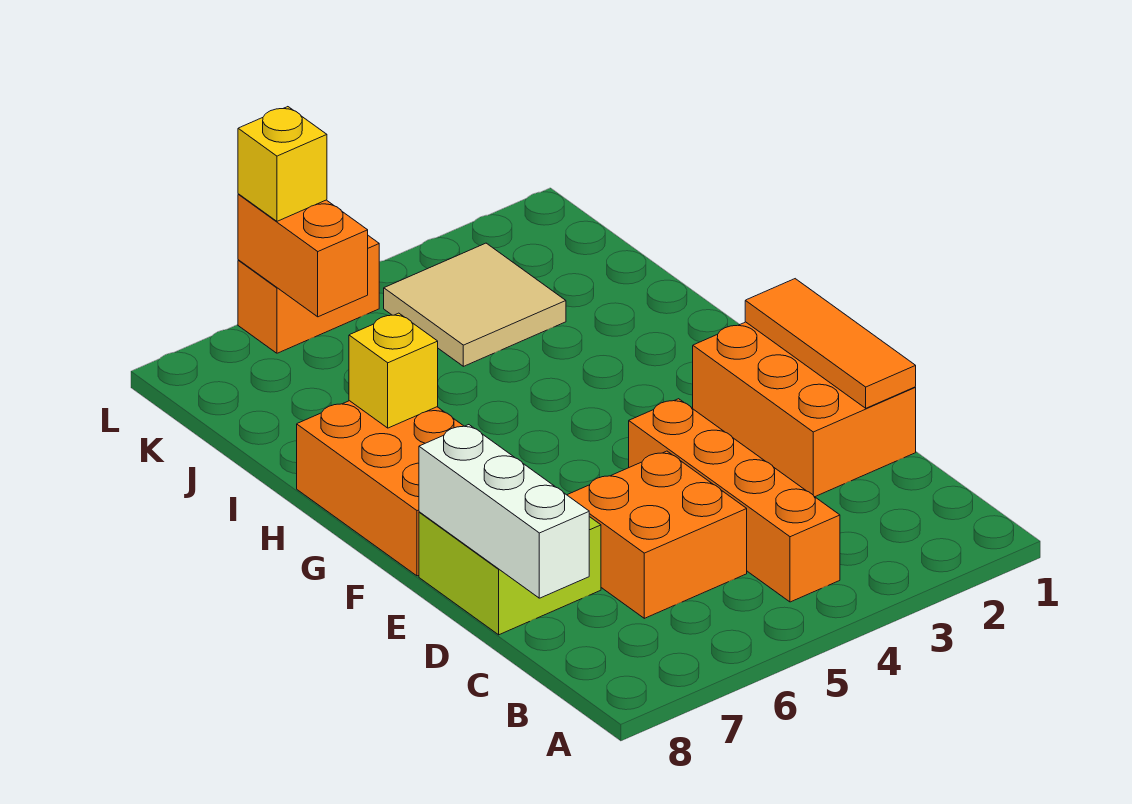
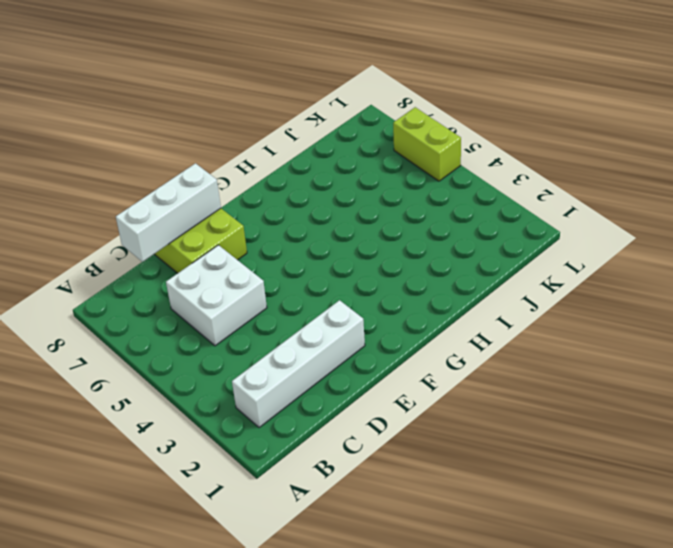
white brick B2:E2 level 1 -> orange brick D1:F2 level 1
white brick C5:D6 level 1 -> orange brick C5:D6 level 1
lime brick L5:L6 level 1 -> orange brick L5:L6 level 1
none -> orange brick B4:E4 level 1
none -> orange brick F7:H8 level 1
none -> tan tile J3:K4 level 1

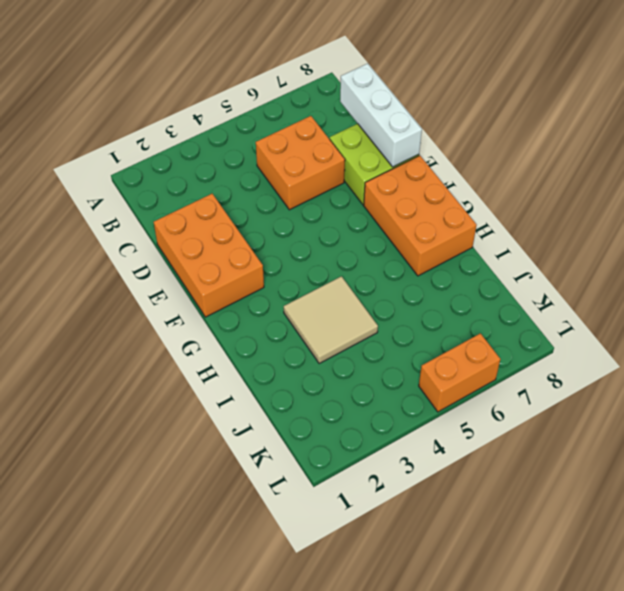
tan tile H3:I4 level 1 -> tan tile J3:K4 level 1
none -> orange brick B4:E4 level 1
none -> orange tile D1:F1 level 2
none -> yellow brick H7 level 2

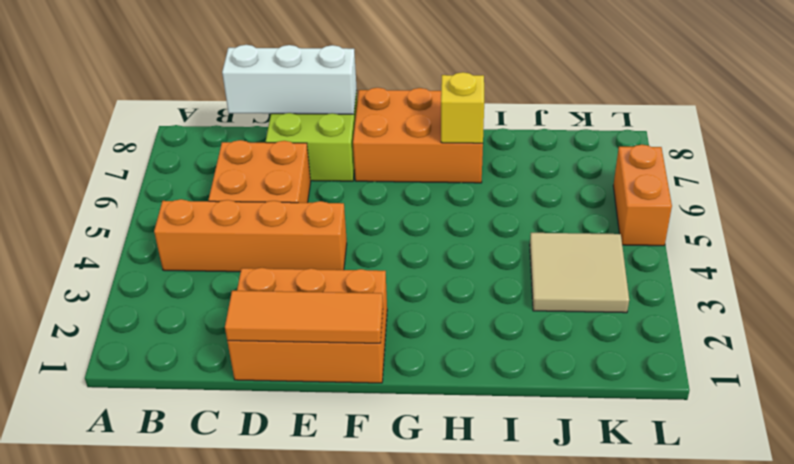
none -> orange brick K6:L6 level 2
none -> yellow brick L6 level 3

